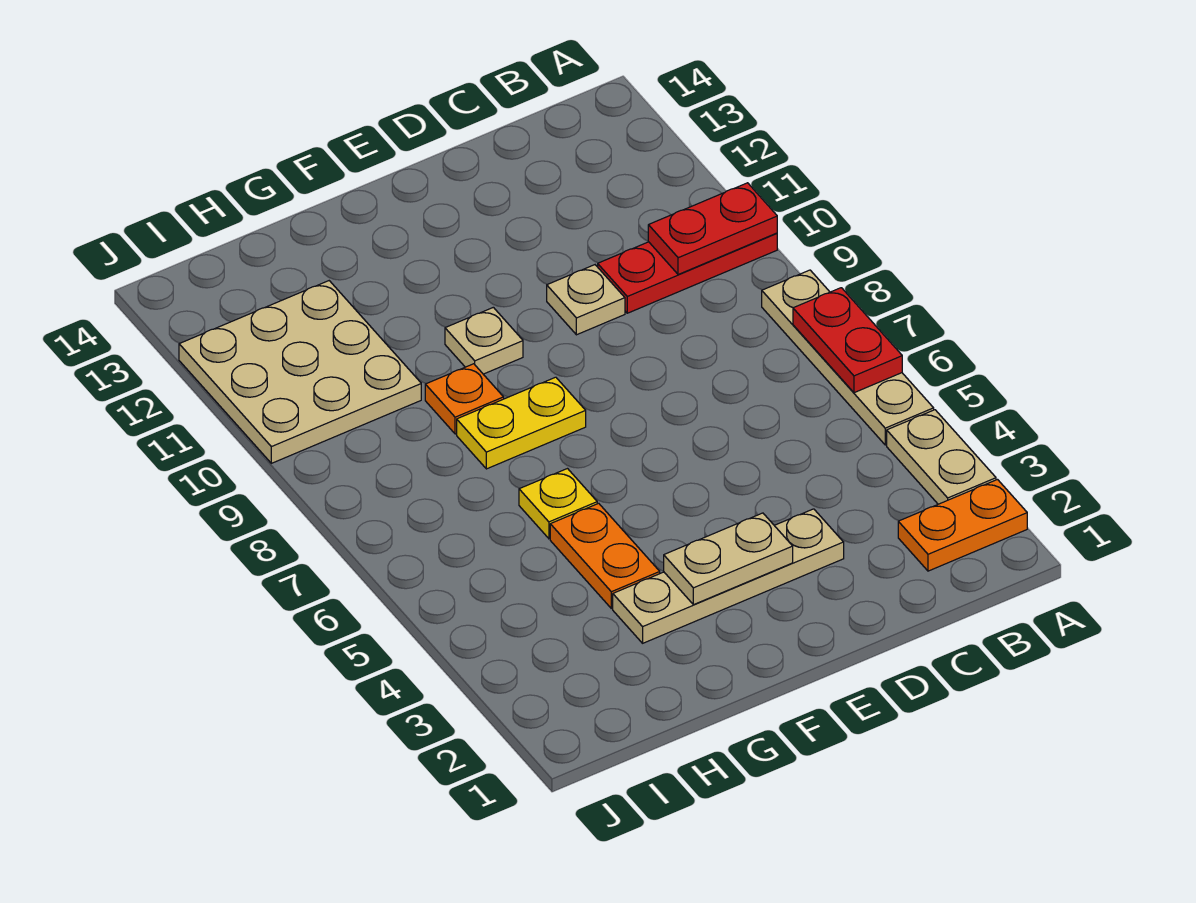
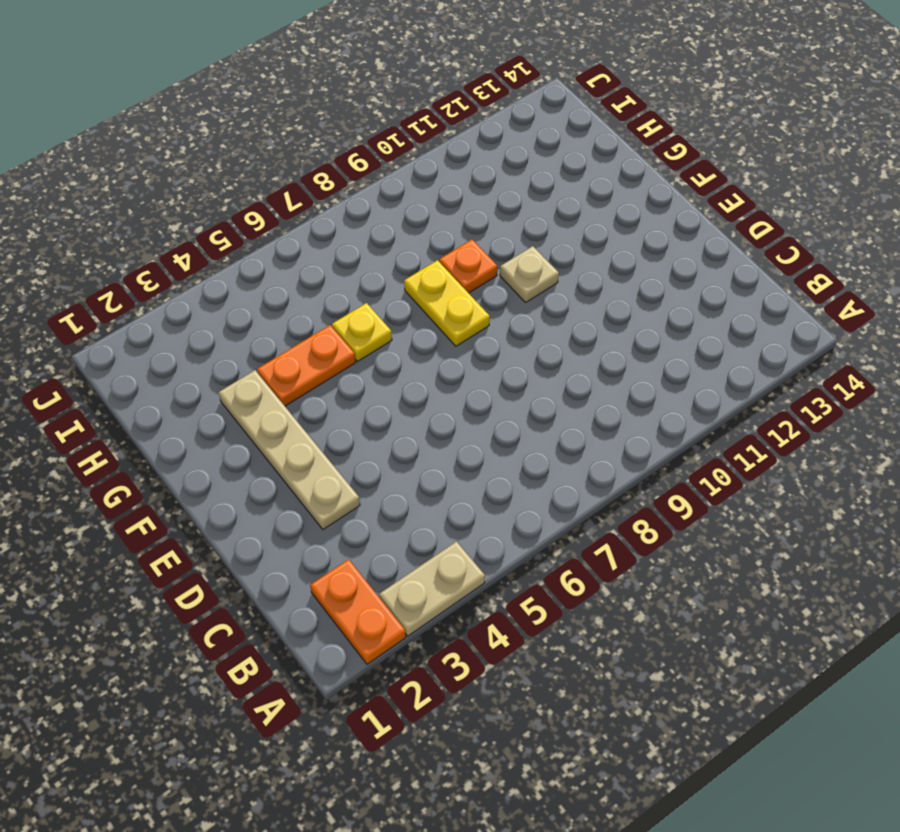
none -> tan plate A5:A8 level 1
none -> red plate A10:C10 level 1
none -> tan plate D10 level 1

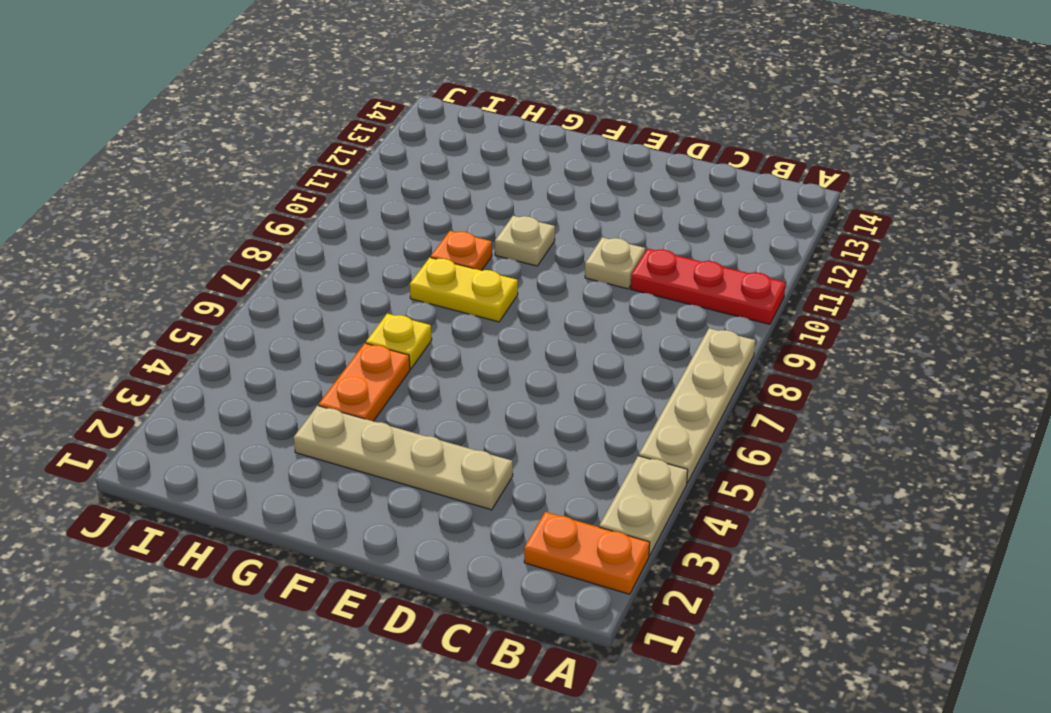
none -> tan plate H10:J12 level 1
none -> red plate A6:A7 level 2
none -> red plate A10:B10 level 2

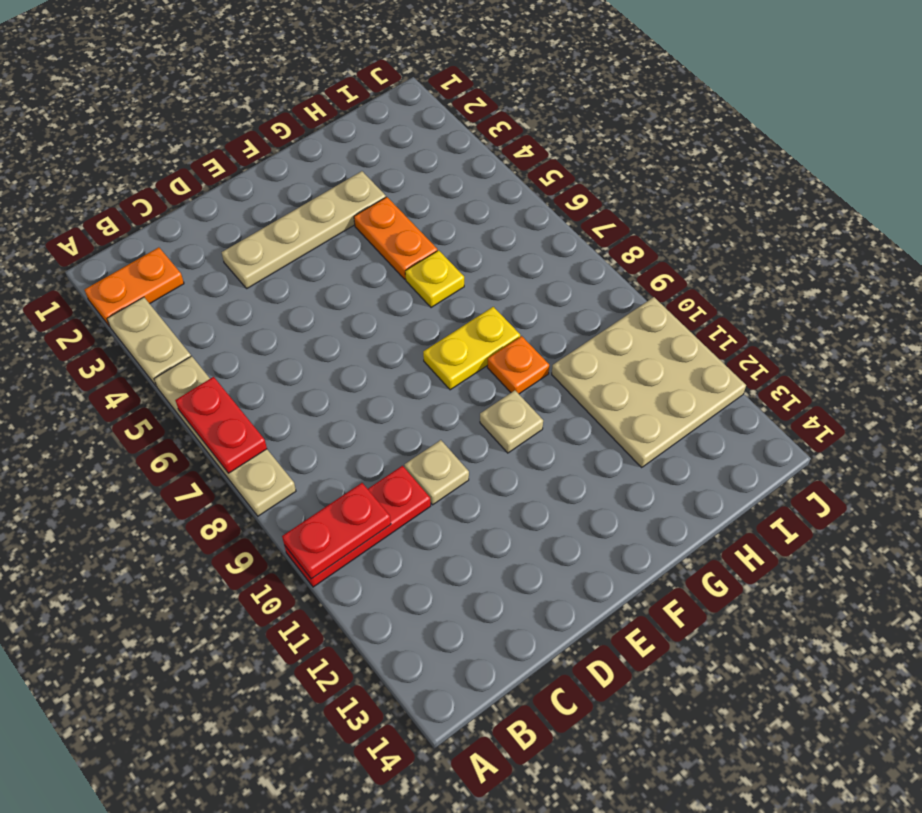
none -> tan plate E3:F3 level 2

